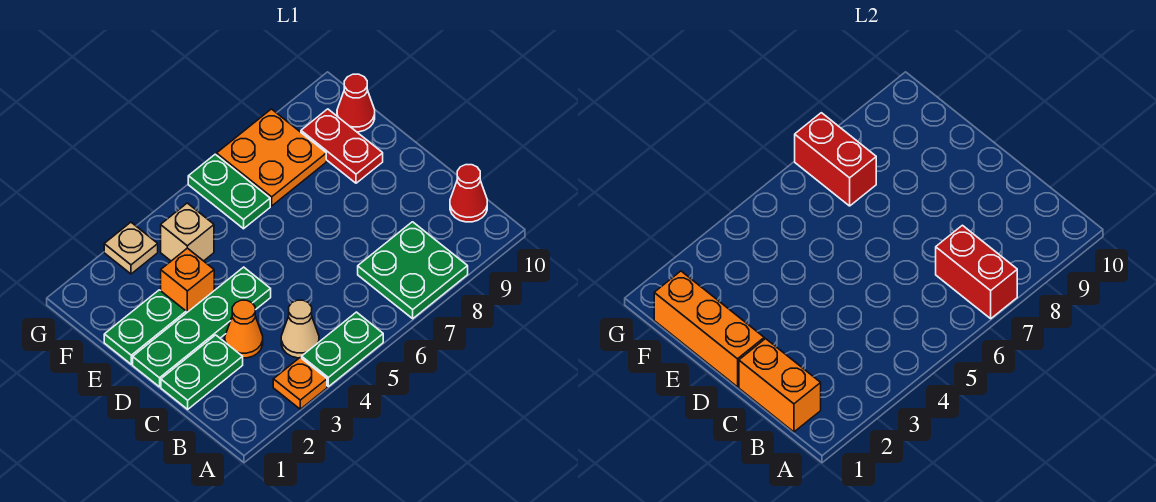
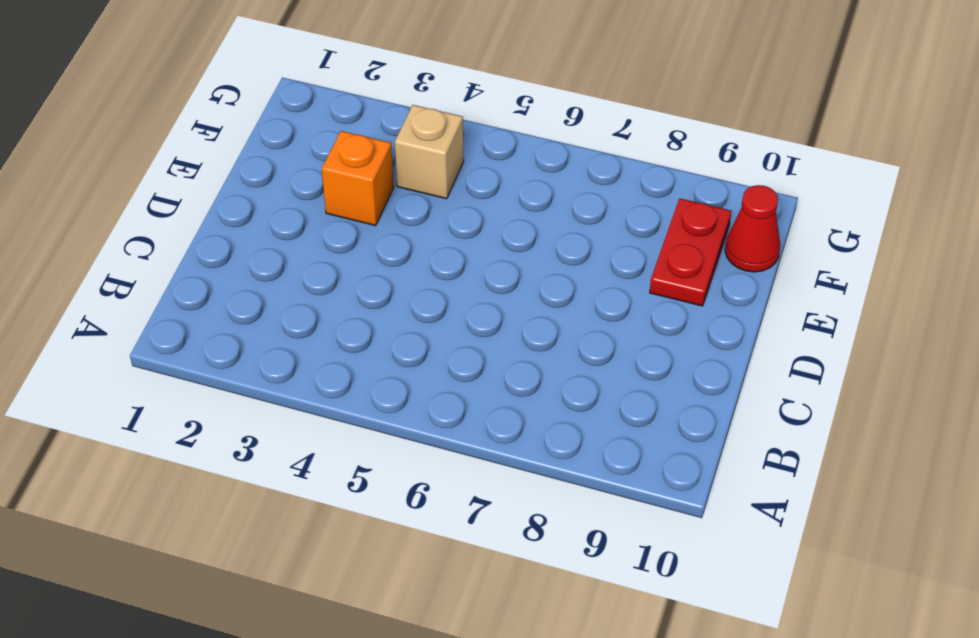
none -> orange plate A3 level 1
none -> green plate A4:A5 level 1
none -> green plate A7:B8 level 1

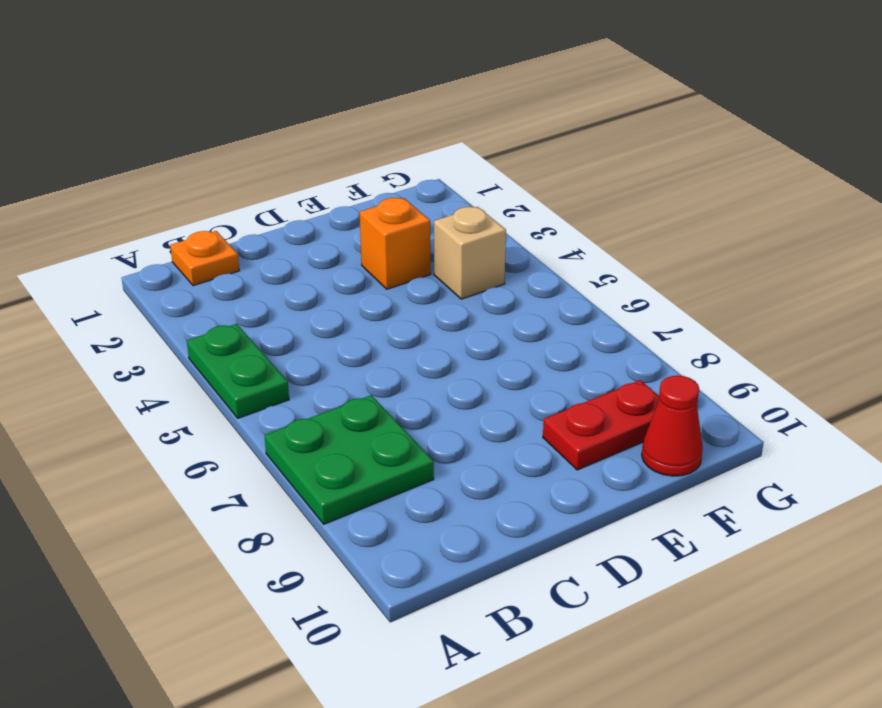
orange plate B1 level 1 -> orange plate A3 level 1
none -> tan cone B4 level 1
none -> red cone B10 level 1
none -> green plate C1:C2 level 1

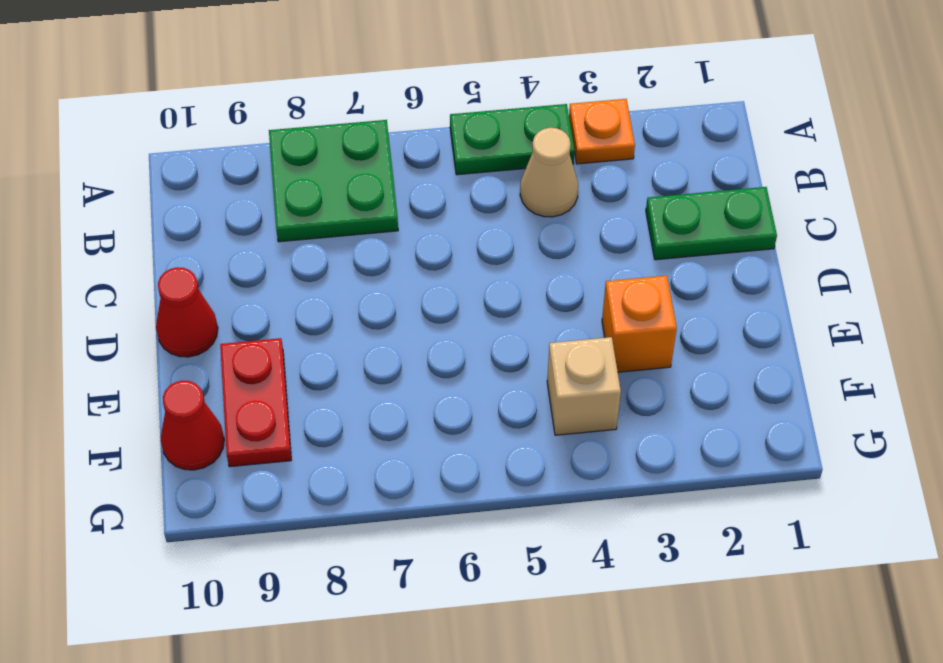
red cone D10 level 1 -> red cone B10 level 1
none -> orange cone C3 level 1
none -> green plate D1:D4 level 1
none -> green plate E1:E2 level 1

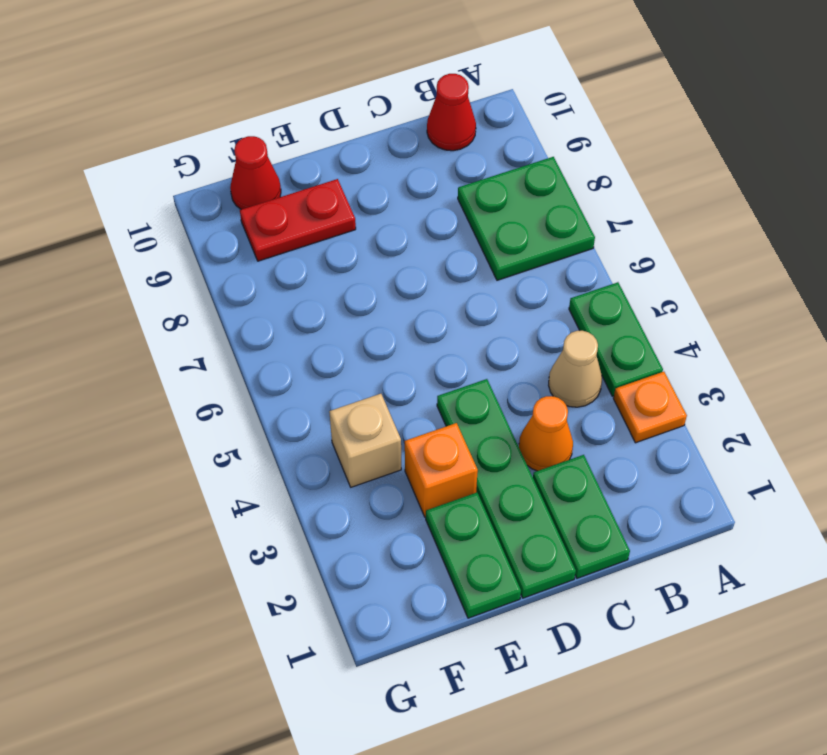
none -> green plate F6:G6 level 1
none -> orange plate F7:G8 level 1
none -> tan plate G3 level 1

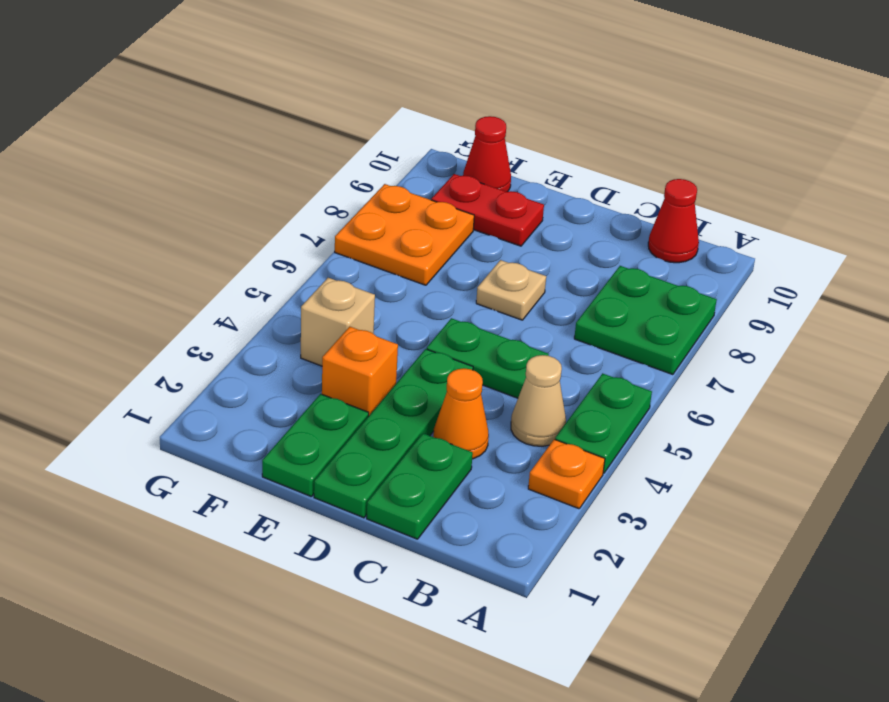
green plate C5:D5 level 1 -> green plate F6:G6 level 1
tan plate D7 level 1 -> tan plate G3 level 1
none -> red brick A7:B7 level 2
none -> orange brick B1:C1 level 2
none -> orange brick D1:F1 level 2

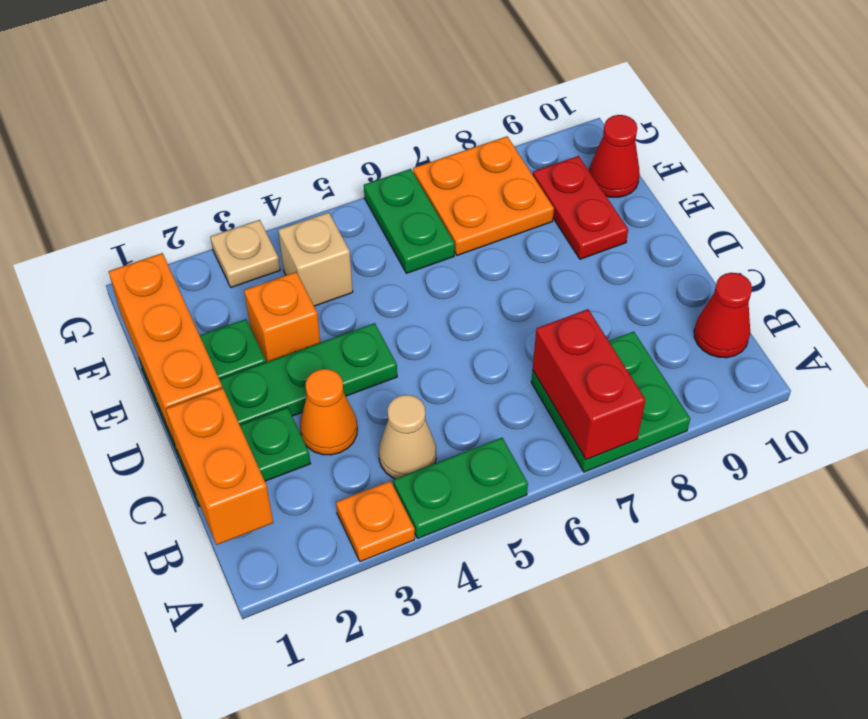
none -> red brick F7:G7 level 2

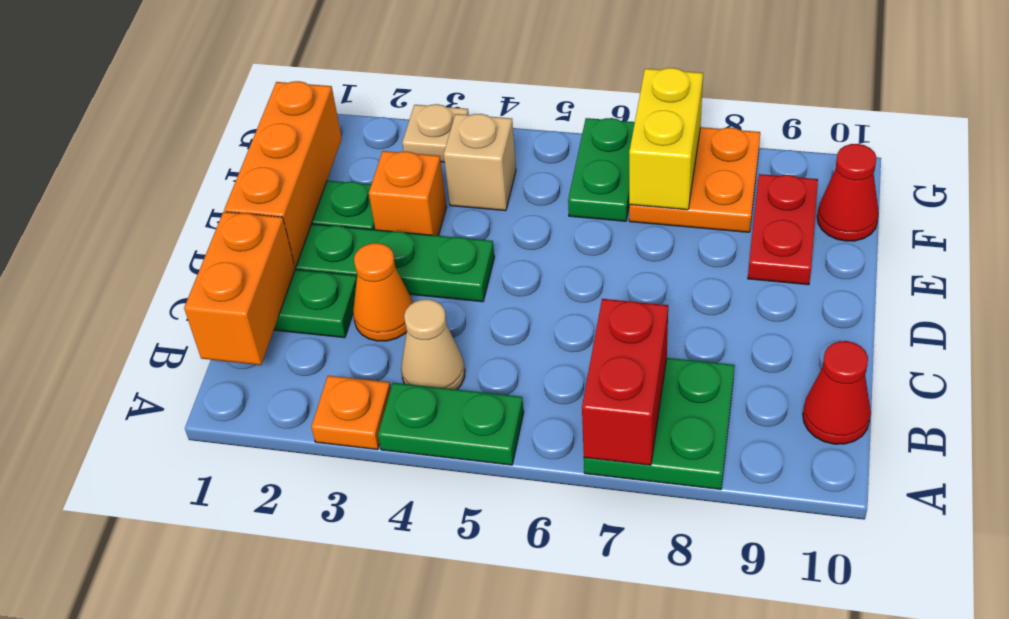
yellow brick F7:G7 level 2 -> red brick F7:G7 level 2

